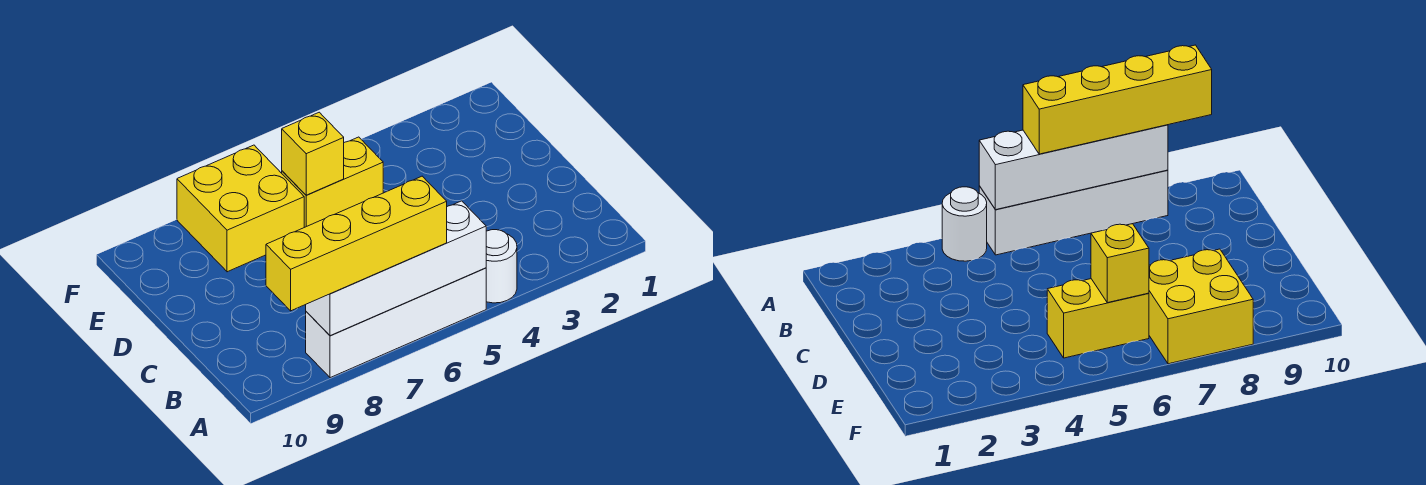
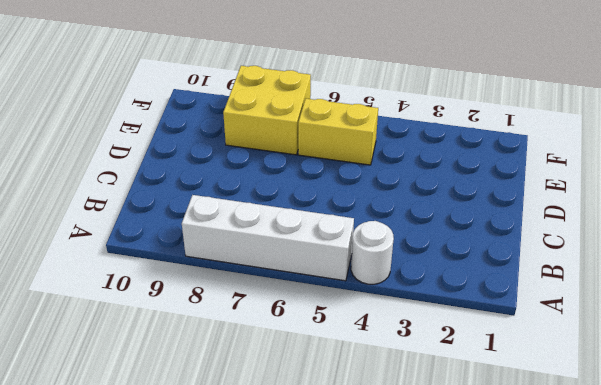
none -> white brick A5:A8 level 2
none -> yellow brick E6 level 2

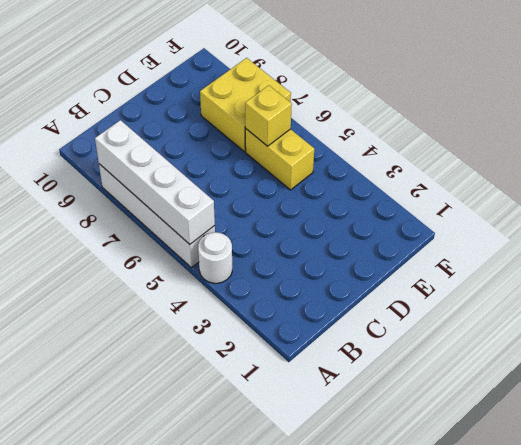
none -> yellow brick A6:A9 level 3

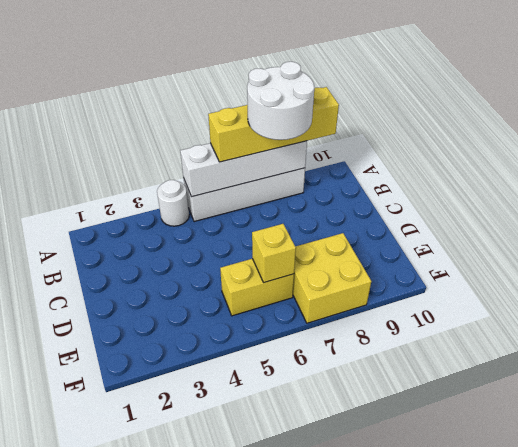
white round brick A7:B8 level 4 -> none

